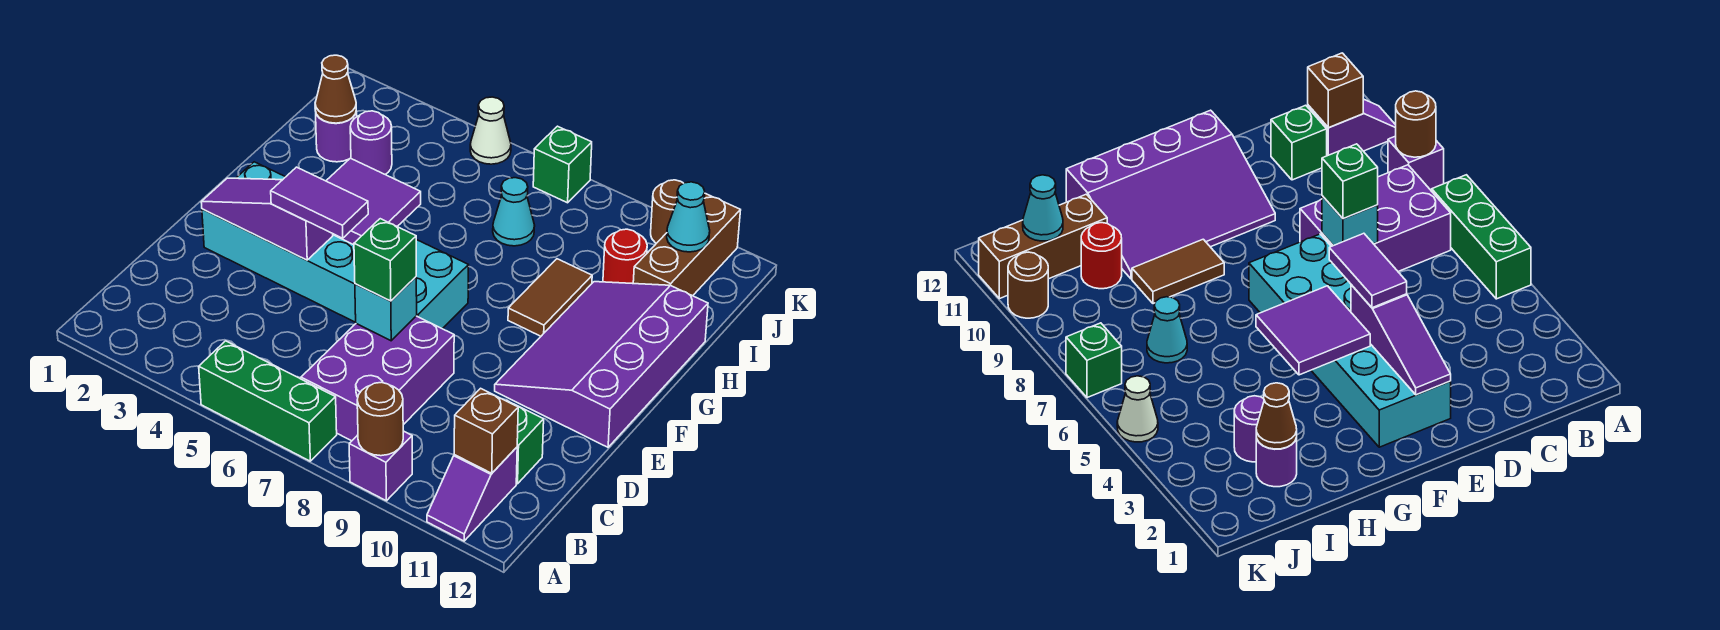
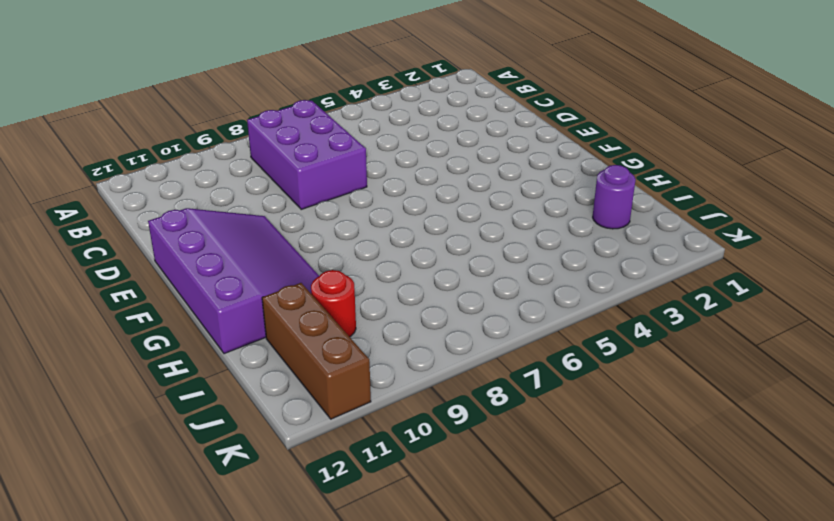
none -> green brick A5:A7 level 1
none -> purple brick A9 level 1
none -> purple slope A11:B11 level 1 top B

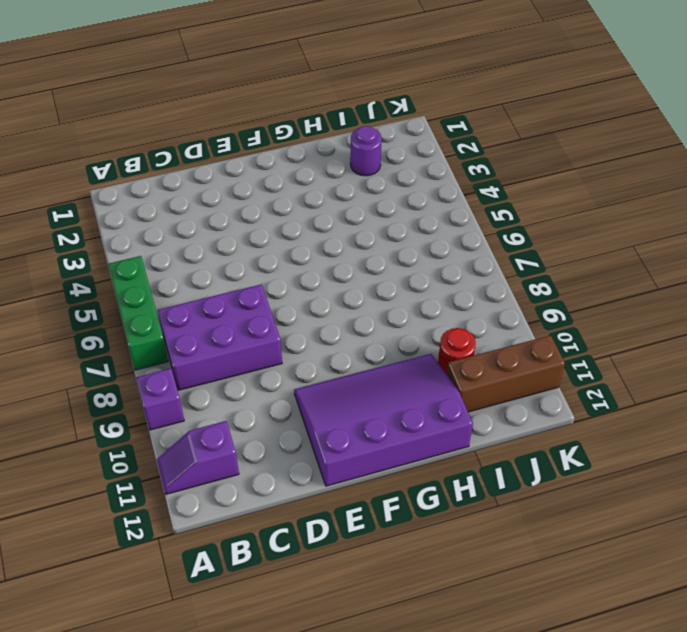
none -> green brick C11 level 1
none -> cyan brick E2:F7 level 1
none -> brown tile G9:H9 level 1

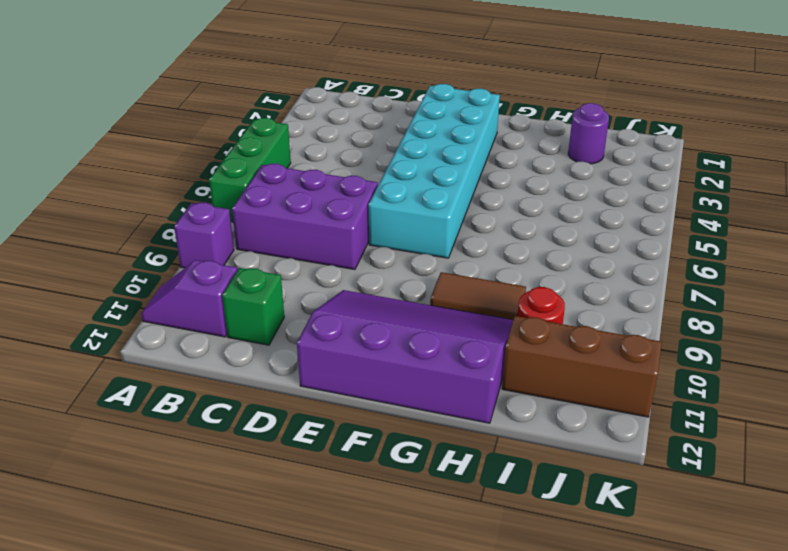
none -> purple round brick I3 level 1
none -> cyan cone I7 level 1
none -> white cone K5 level 1

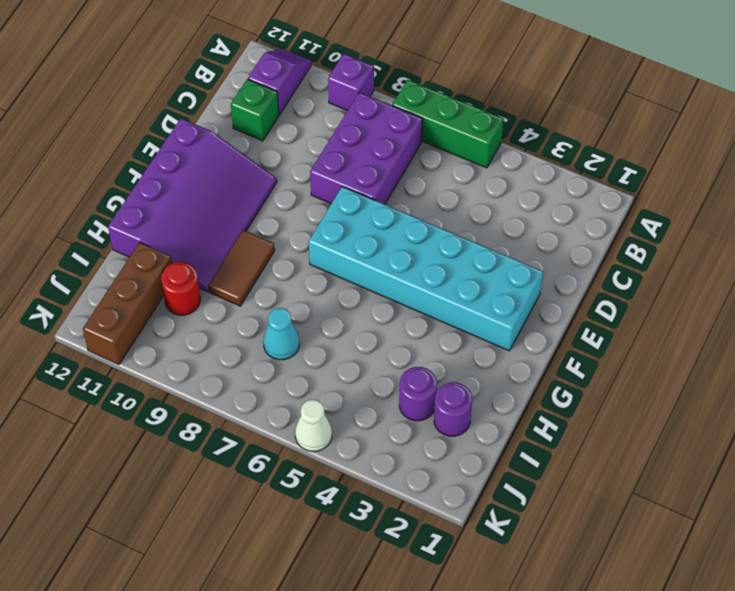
none -> green brick K7 level 1
none -> brown round brick K10 level 1
none -> brown round brick A9 level 2

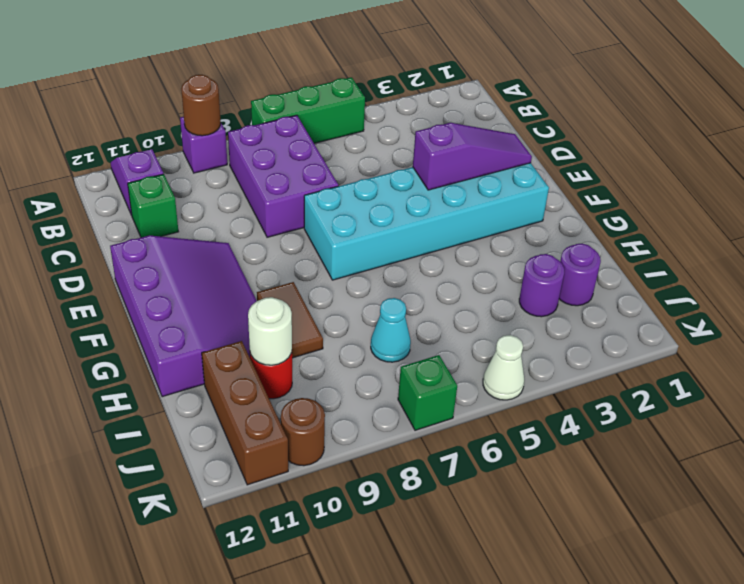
white round brick I10 level 2 -> none
none -> brown brick B11 level 2
none -> cyan brick D7 level 2
none -> purple tile F4:G5 level 2

